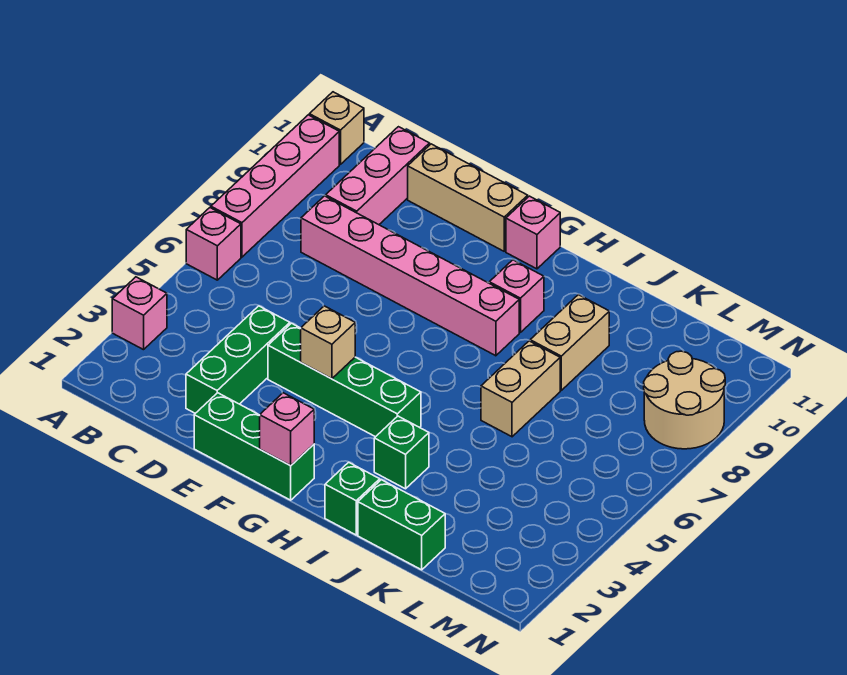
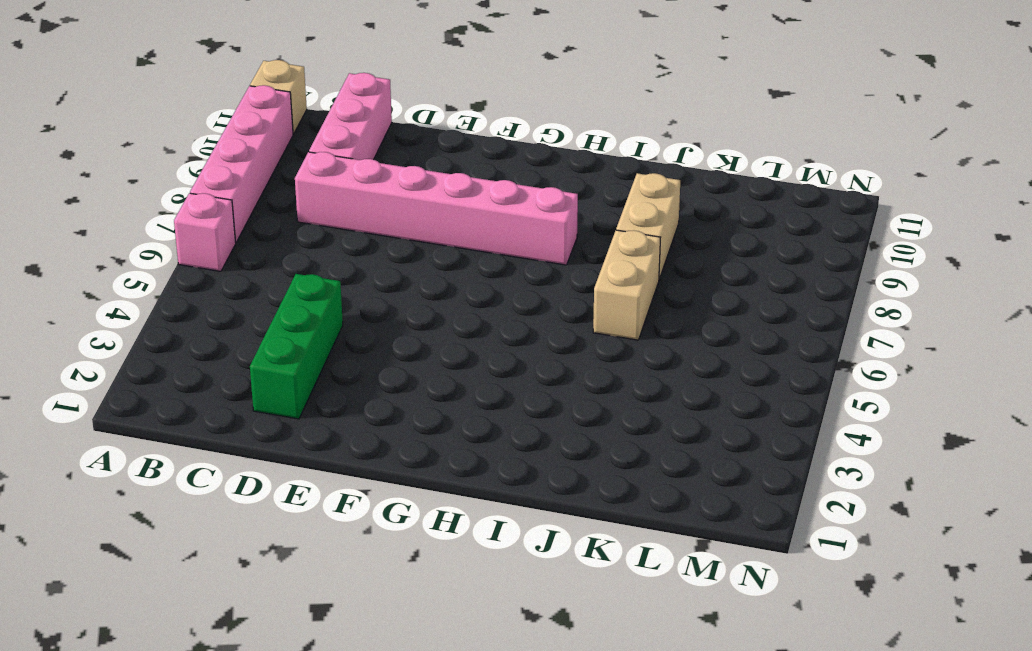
none -> pink brick A3 level 1
none -> tan brick D11:F11 level 1
none -> green brick E1:G1 level 1

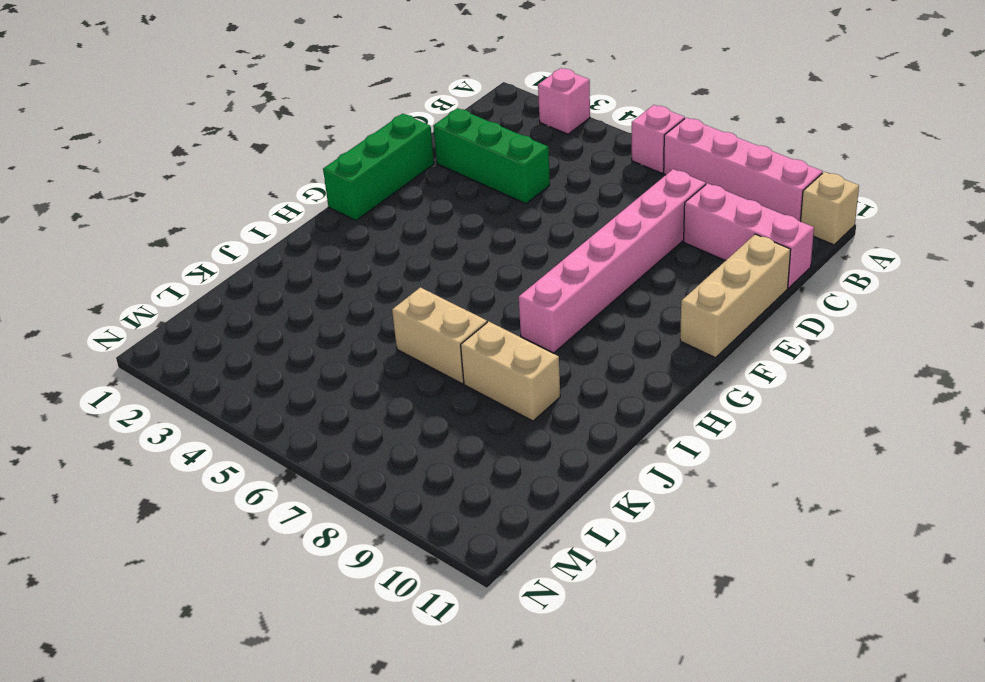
none -> green brick E4:H4 level 1
none -> pink brick G11 level 1
none -> pink brick H9 level 1

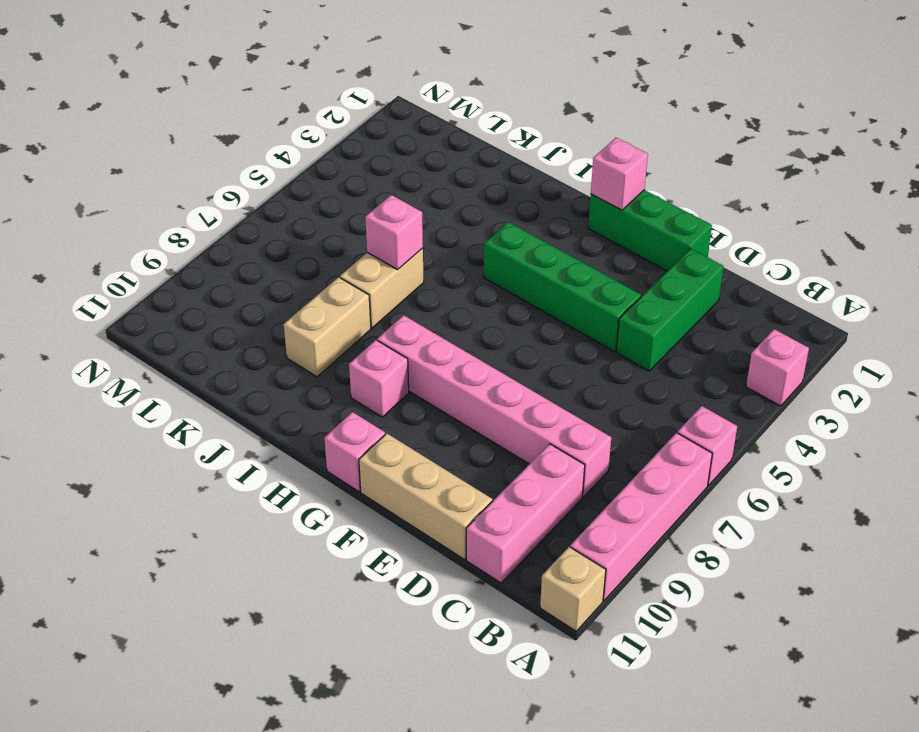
pink brick J6 level 2 -> none
none -> green brick I1 level 1
none -> green brick I3 level 1
none -> green brick J1:K1 level 1

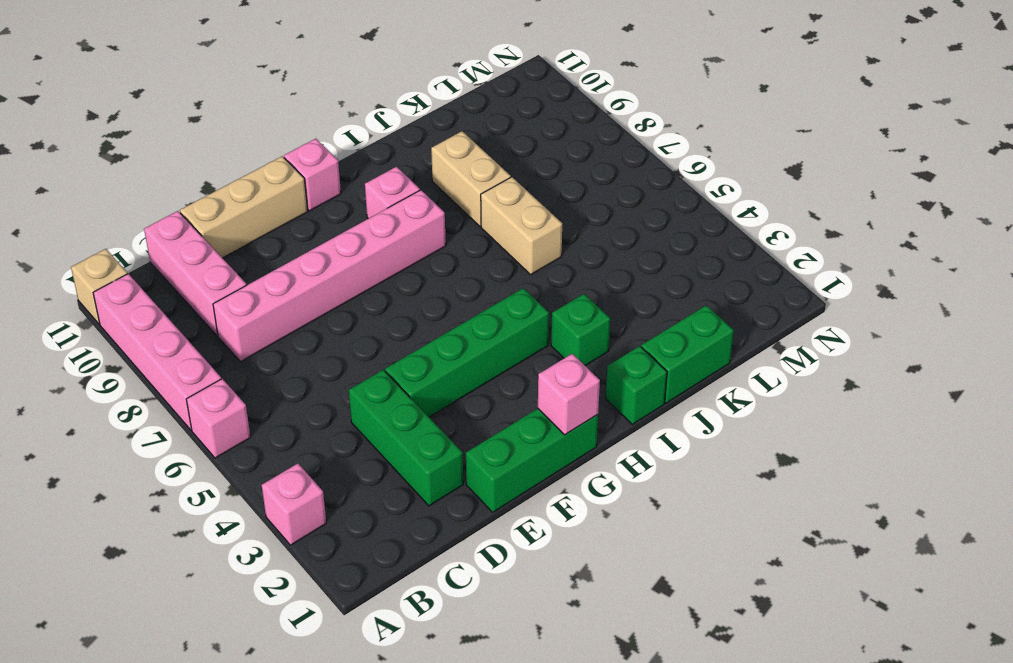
none -> tan round brick M8:N9 level 1
none -> tan brick F4 level 2

